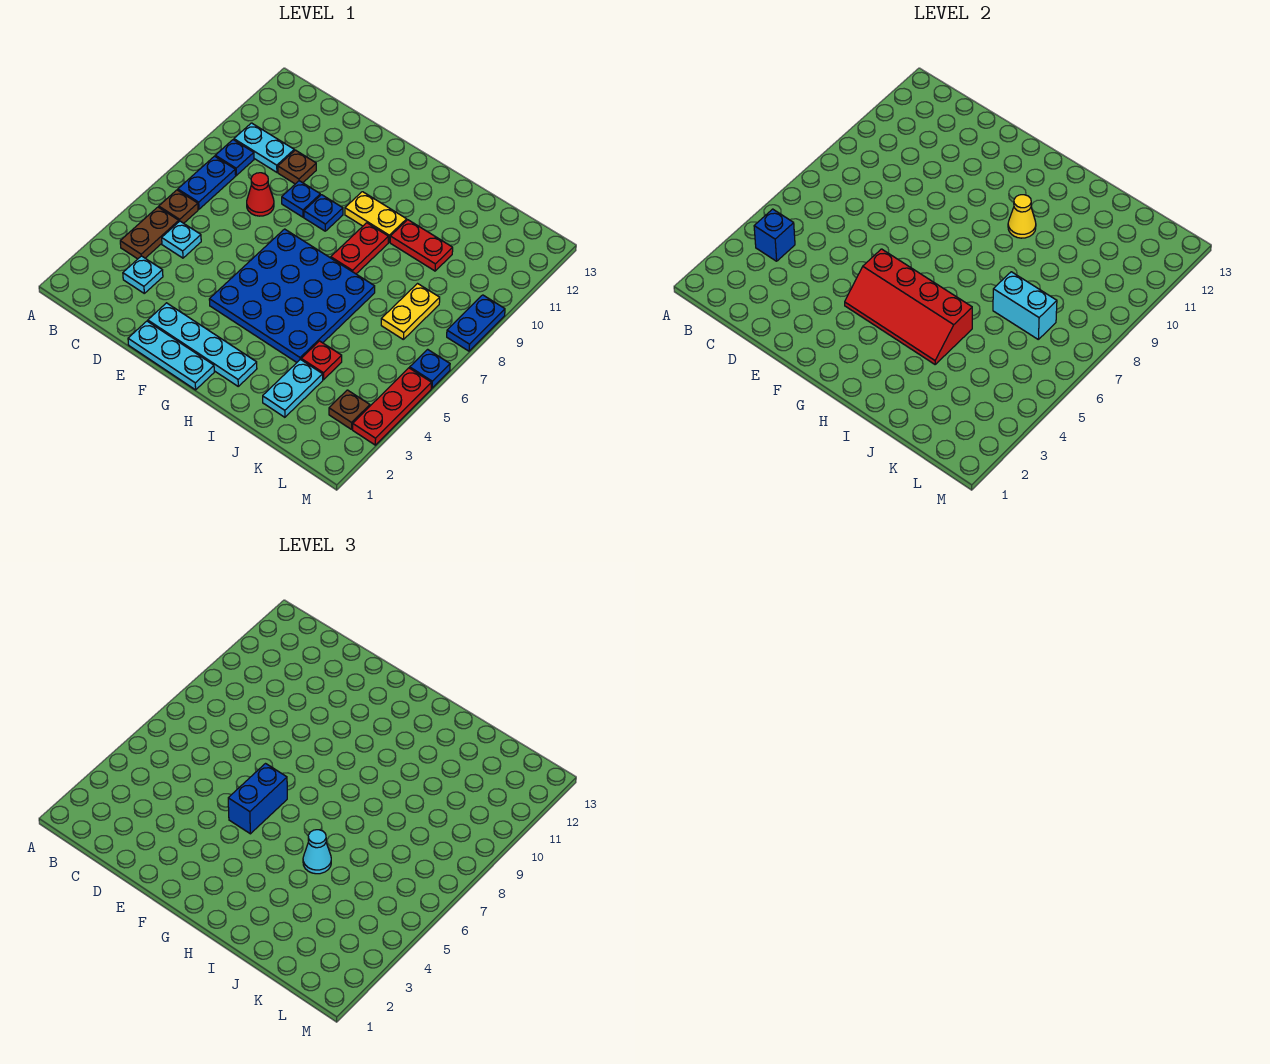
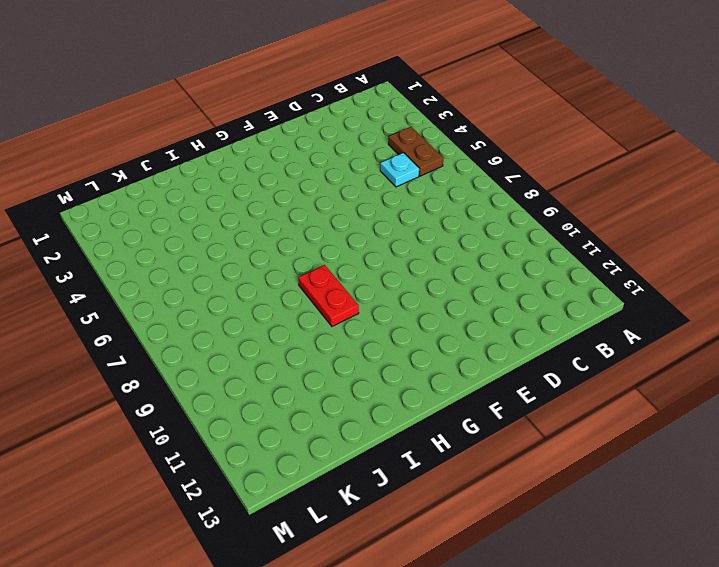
none -> brown plate B6 level 1
none -> blue plate B7:B8 level 1
none -> blue plate B9 level 1
none -> cyan plate B10:C10 level 1

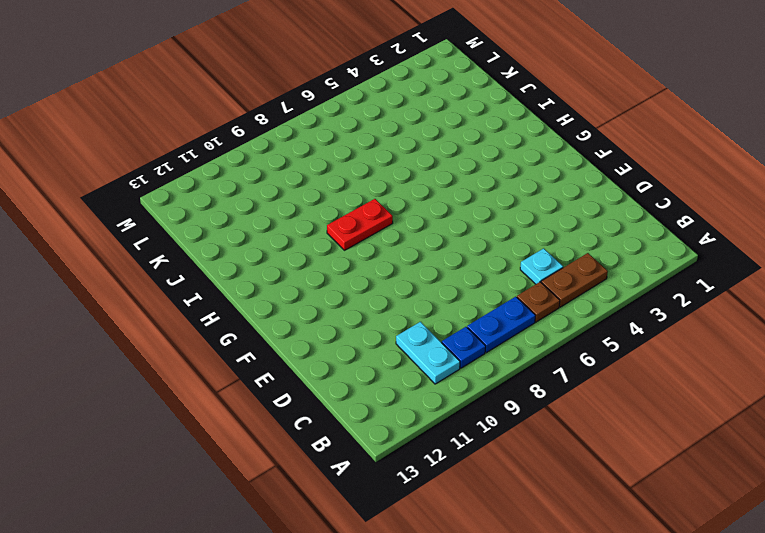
none -> cyan plate C3 level 1
none -> red cone D8 level 1
none -> brown plate D10 level 1
none -> cyan plate E1:G1 level 1

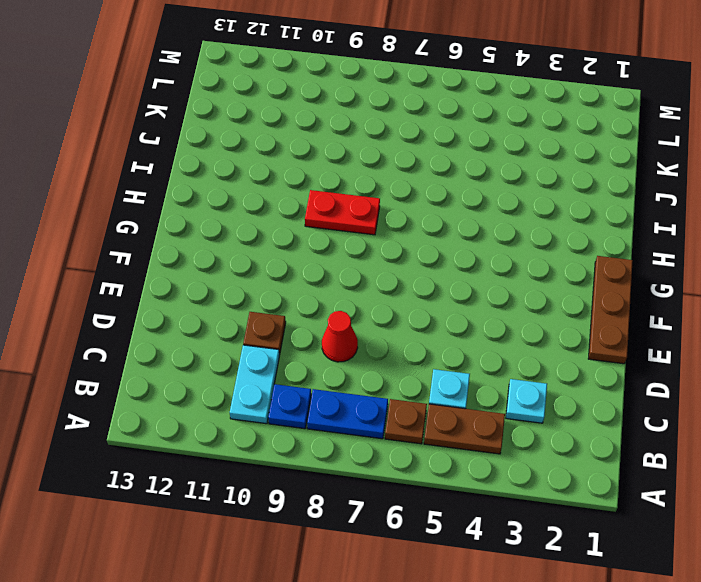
brown plate E1:G1 level 1 -> cyan plate E1:G1 level 1
none -> cyan plate E2:H2 level 1
none -> blue plate E9 level 1
none -> blue plate F4:I7 level 1
none -> blue plate F9 level 1

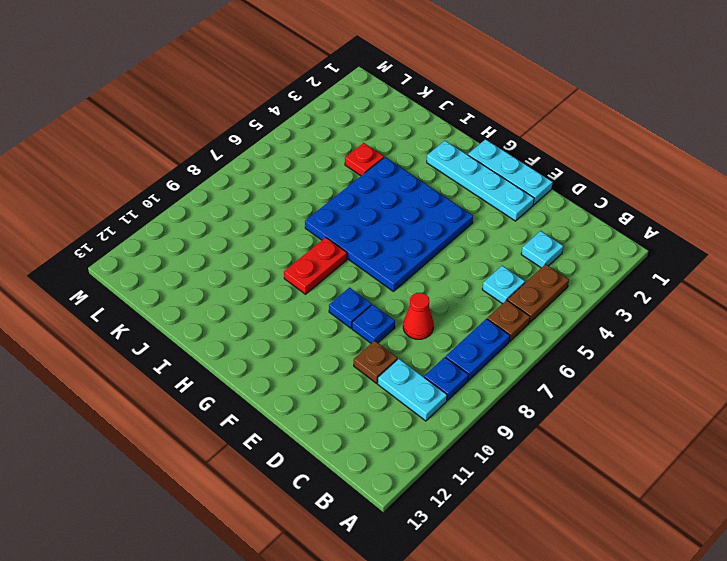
none -> yellow plate G10:H10 level 1
none -> red plate I10:J10 level 1
none -> cyan plate J2:J3 level 1
none -> yellow plate K7:K8 level 1

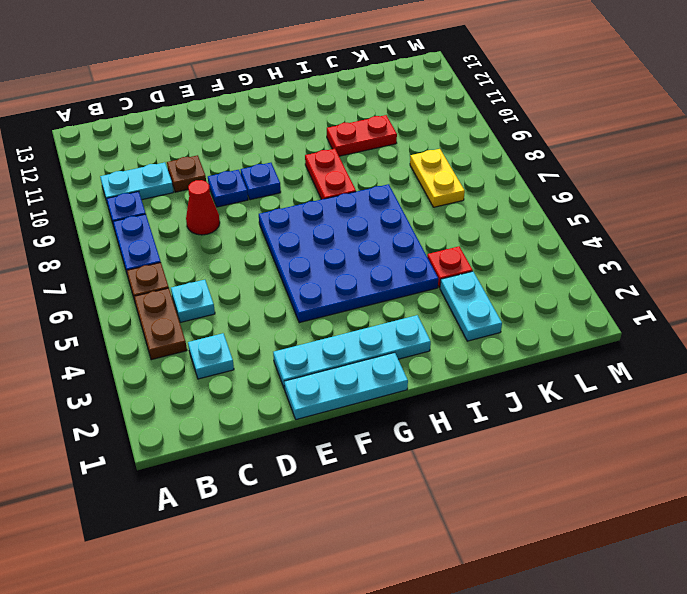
none -> yellow plate G10:H10 level 1
none -> brown plate L3 level 1
none -> red plate M3:M5 level 1
none -> blue plate M6 level 1

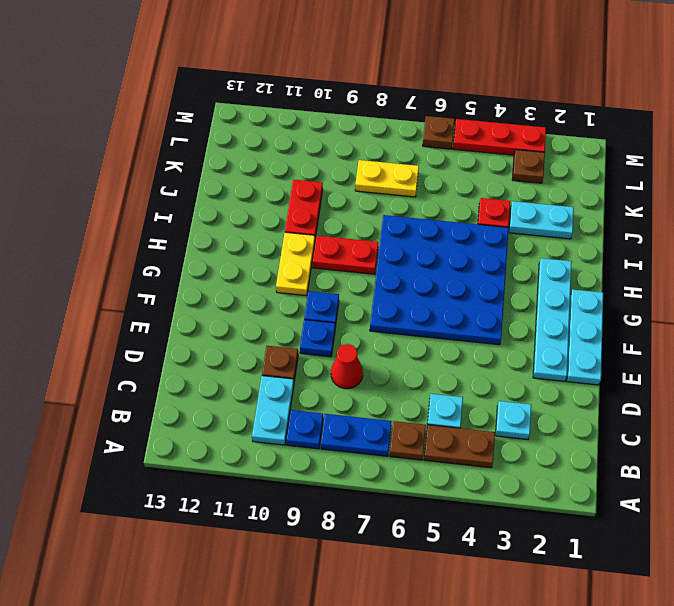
brown plate M6 level 1 -> blue plate M6 level 1
none -> blue plate M8:M9 level 1
none -> blue brick B4 level 2
none -> red slope F4:I5 level 2 top 5
none -> yellow cone H10 level 2

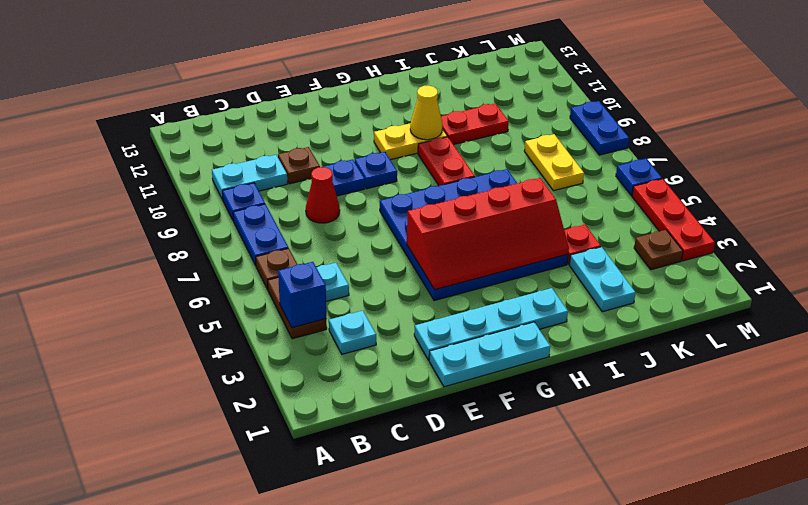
none -> cyan brick J7:K7 level 2
none -> blue brick F5:F6 level 3
none -> cyan cone I5 level 3

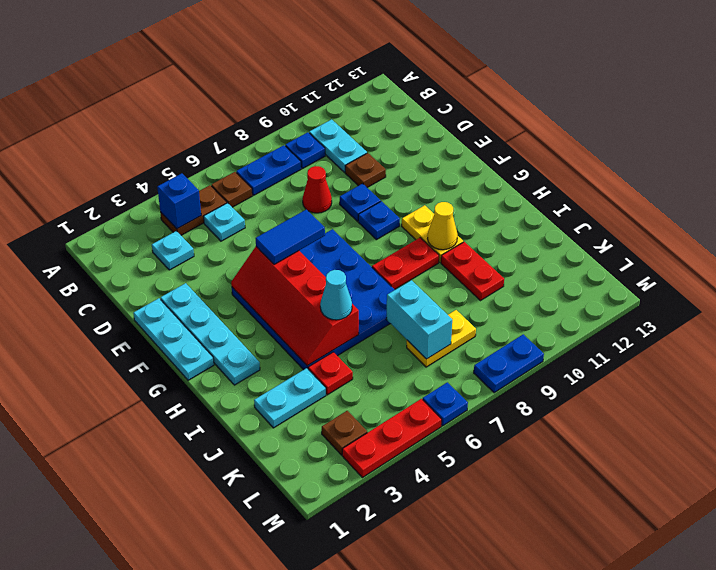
blue tile F5:F6 level 3 -> blue brick F5:F6 level 3

